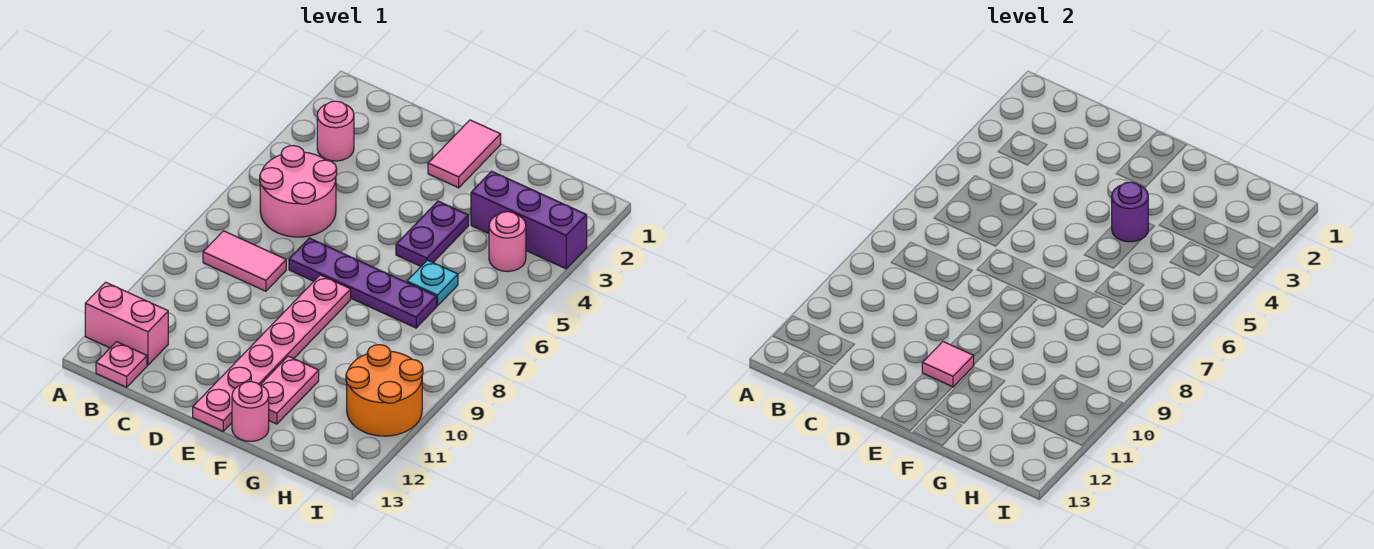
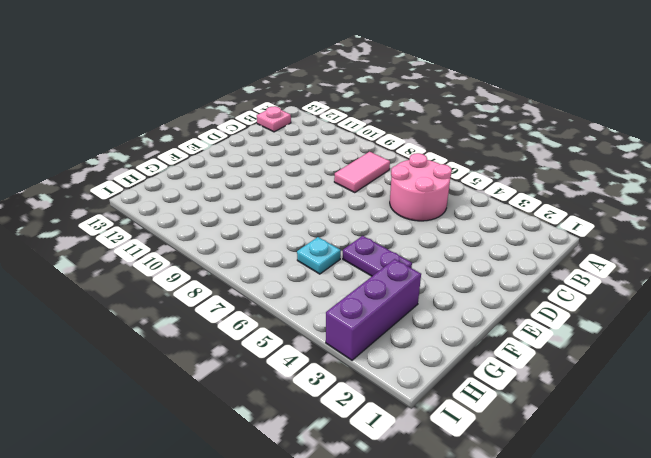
none -> pink brick A12:B12 level 1
none -> pink round brick B3 level 1
none -> purple plate D7:G7 level 1

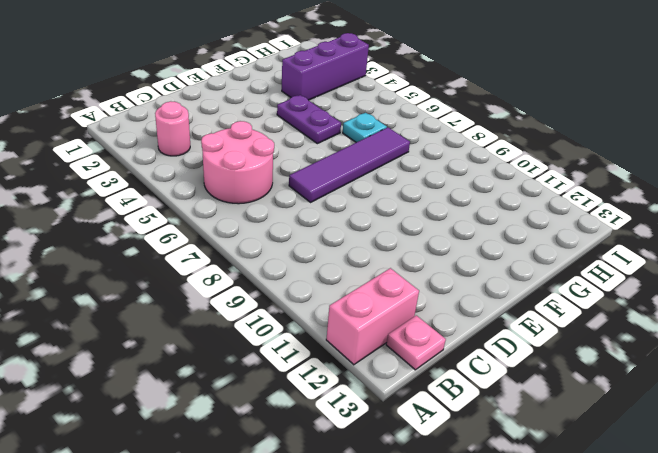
purple tile D7:G7 level 1 -> purple plate D7:G7 level 1
none -> pink tile B8:C8 level 1
none -> pink tile E1:E2 level 1
none -> pink plate E8:E13 level 1

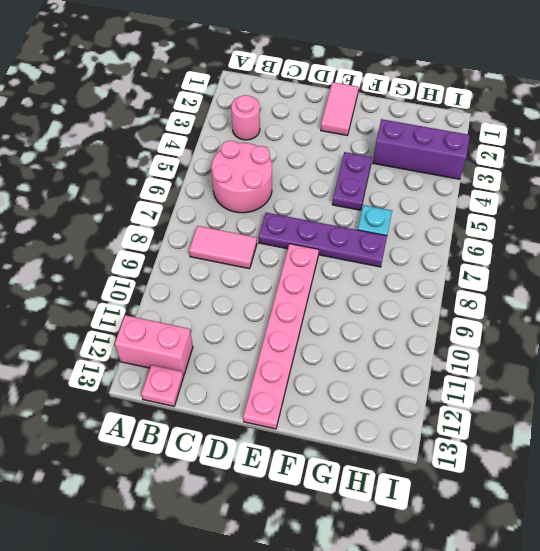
none -> pink plate F11:F12 level 1
none -> pink round brick F13 level 1
none -> pink round brick H4 level 1

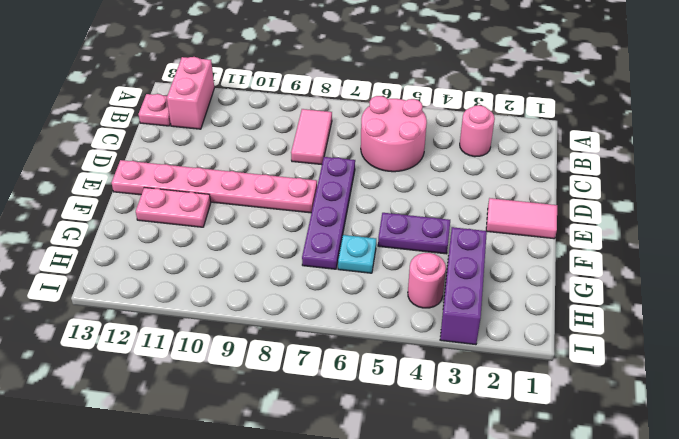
none -> pink round brick F13 level 1
none -> orange round brick H10:I11 level 1
none -> pink tile E11 level 2

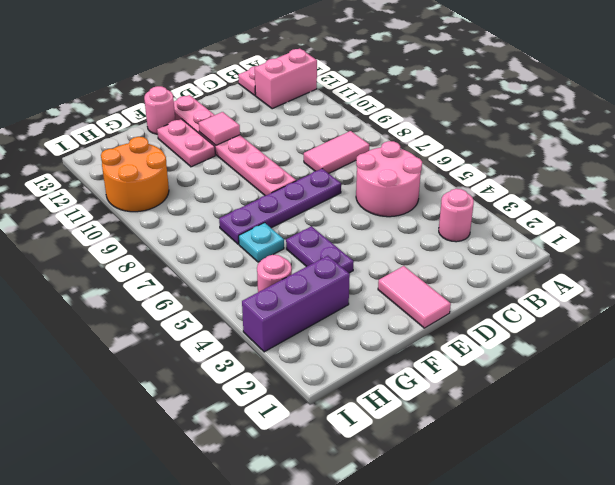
none -> purple round brick F4 level 2

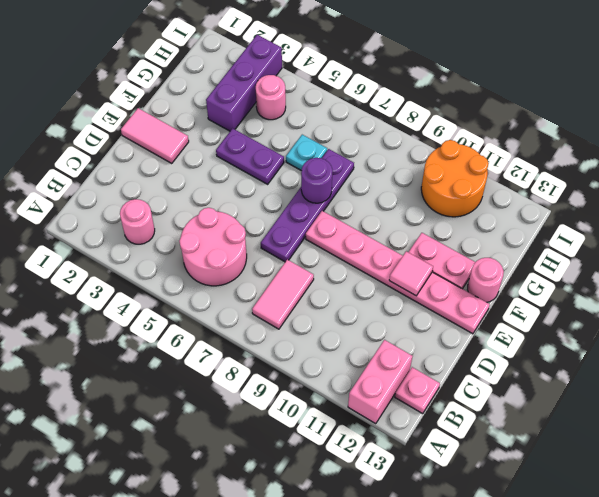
purple round brick F7 level 2 -> purple round brick F4 level 2

